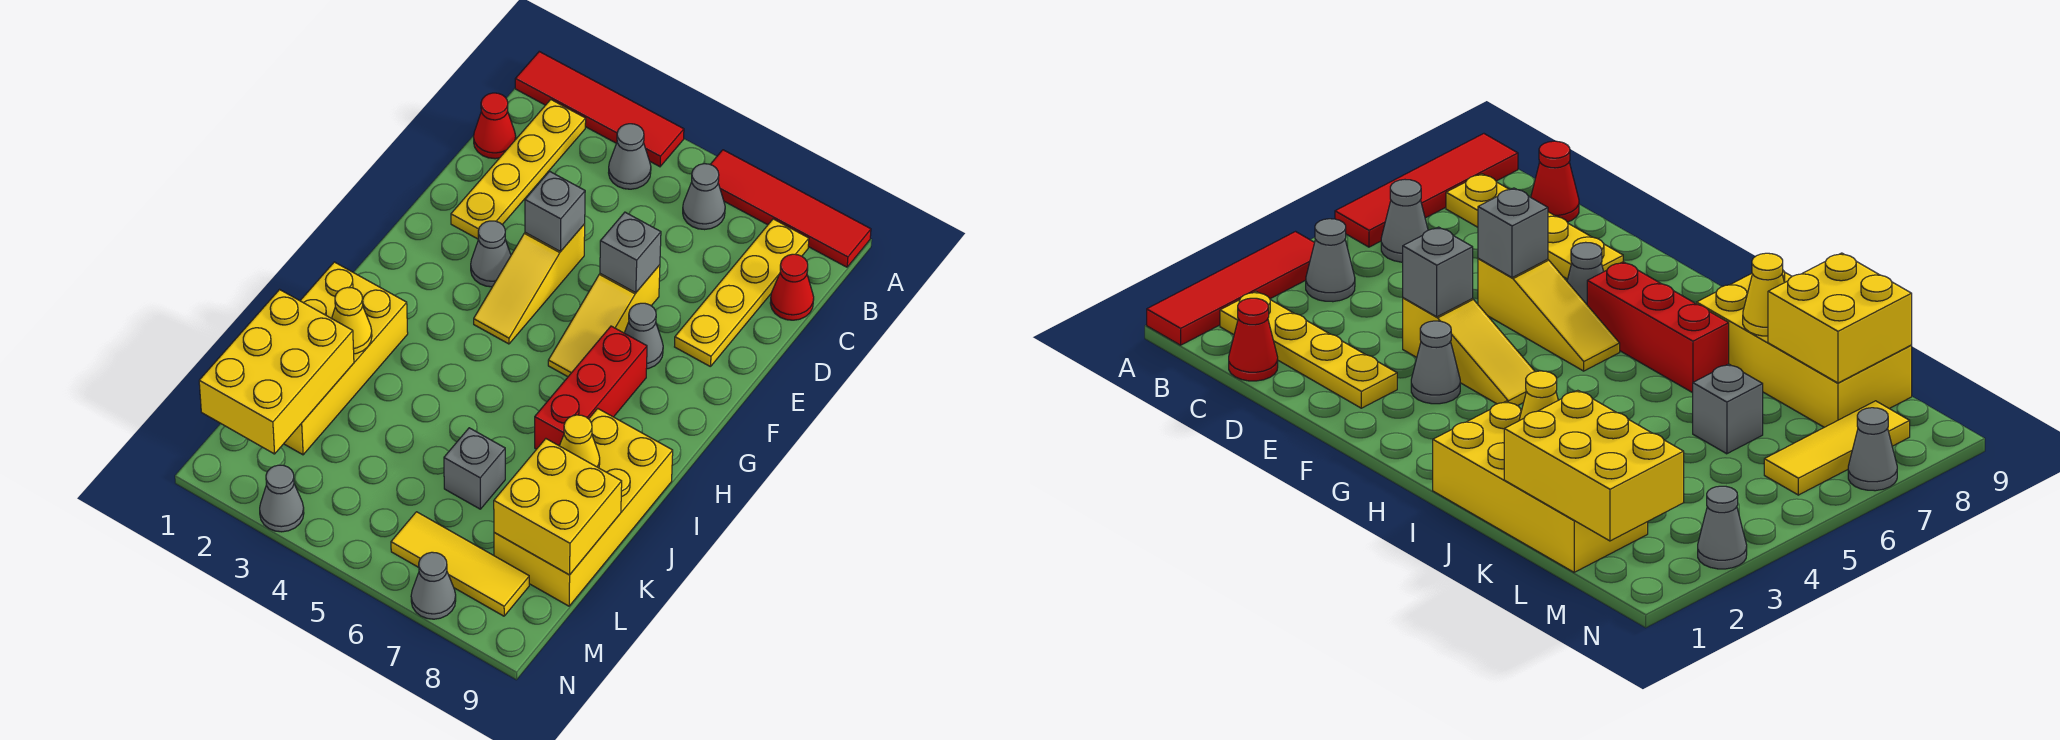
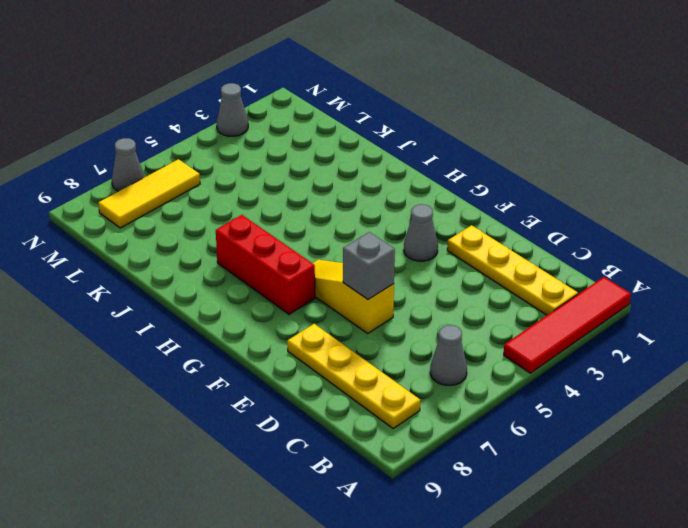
none -> red tile A6:A9 level 1
none -> grey cone B4 level 1
none -> red cone C1 level 1

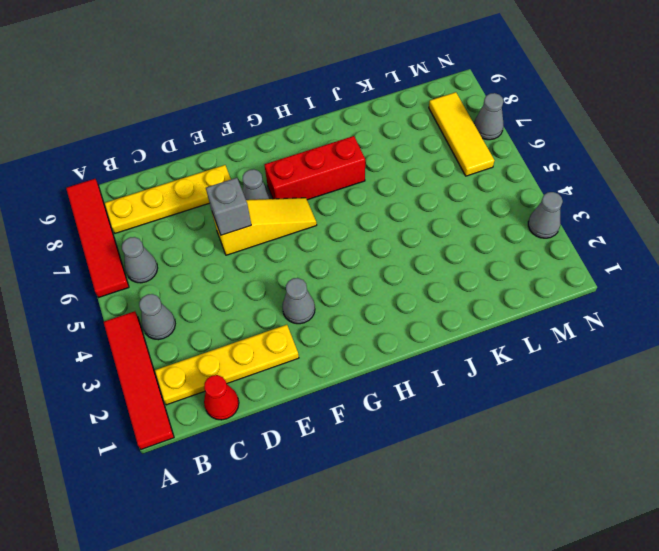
none -> red cone C9 level 1
none -> yellow slope E4:G4 level 1 top E
none -> yellow brick I1:L2 level 1

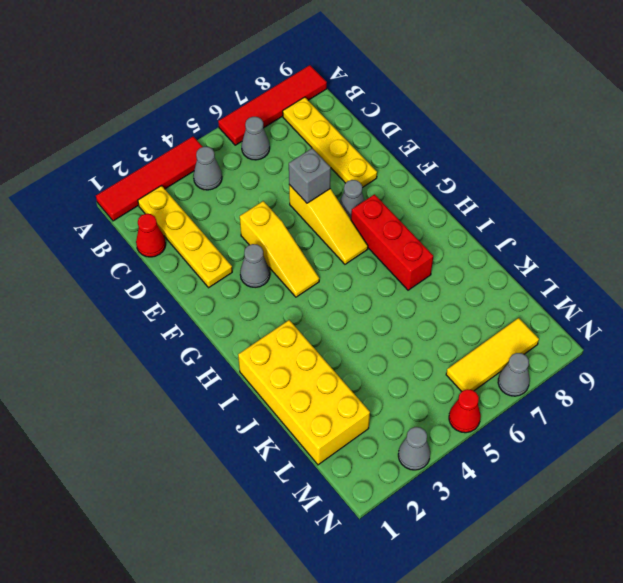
red cone N5 level 1 -> red cone C9 level 1
none -> yellow brick I8:L9 level 1
none -> grey brick K6 level 1
none -> grey brick E4 level 2

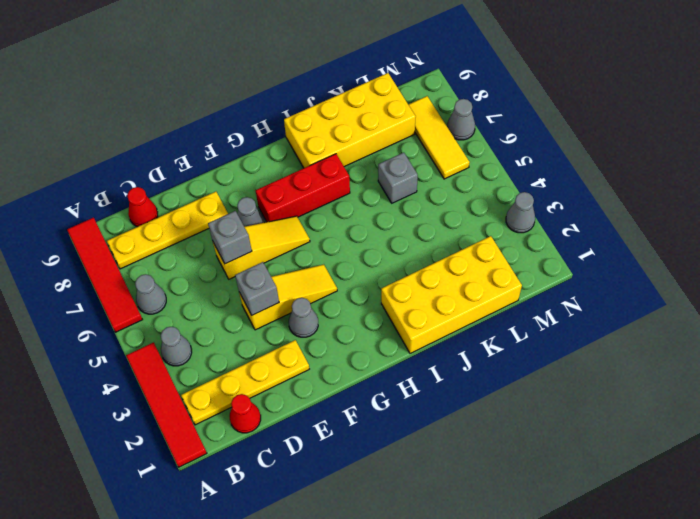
none -> yellow cone J2 level 2
none -> yellow cone J8 level 2
none -> yellow brick K1:M2 level 2

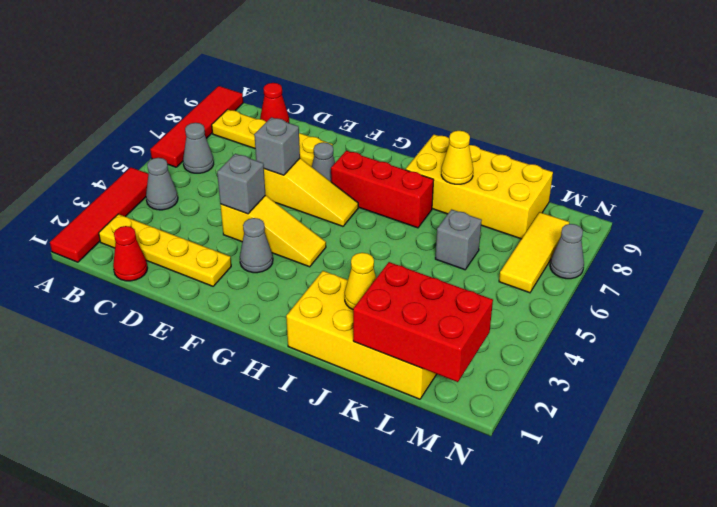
red brick K1:M2 level 2 -> yellow brick K1:M2 level 2
none -> grey cone N3 level 1
none -> yellow brick K8:L9 level 2

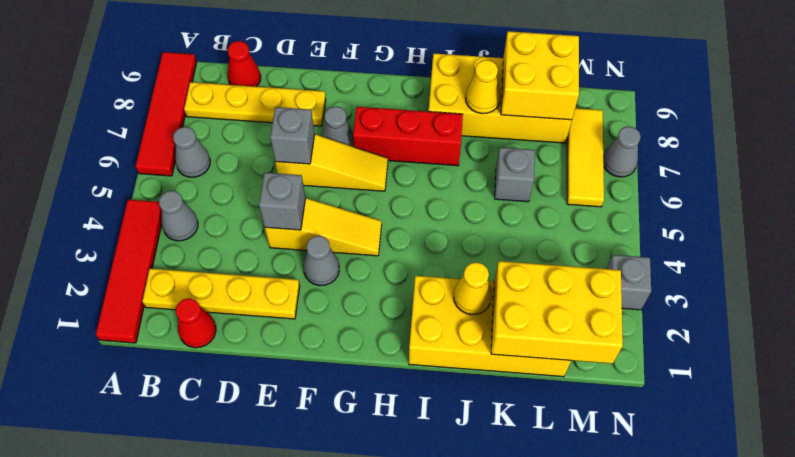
grey brick N3 level 1 -> grey cone N3 level 1

